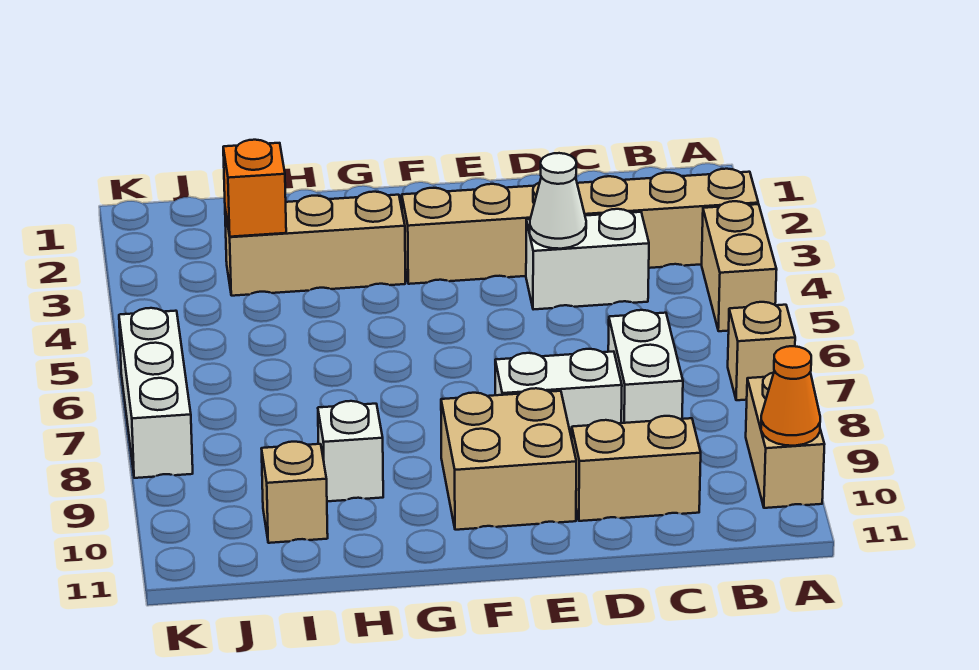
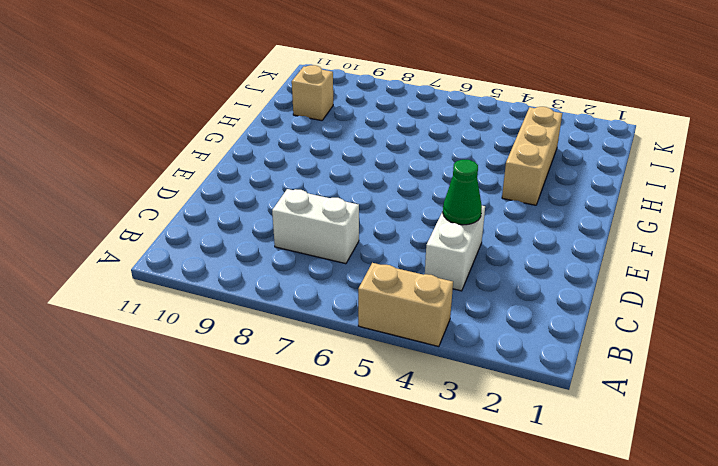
green cone D4 level 2 -> white cone D4 level 2
none -> tan brick A3:F3 level 1
none -> tan brick A7 level 1
none -> tan brick A9:A10 level 1

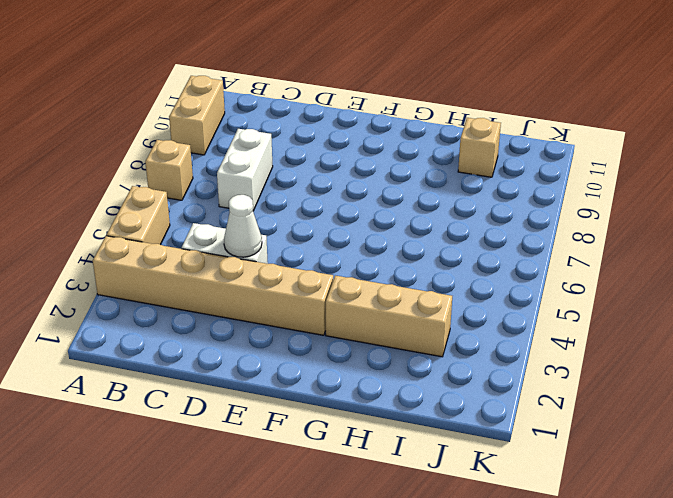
none -> tan brick C10:D10 level 1
none -> white brick D8:E8 level 1
none -> tan brick E9:F10 level 1

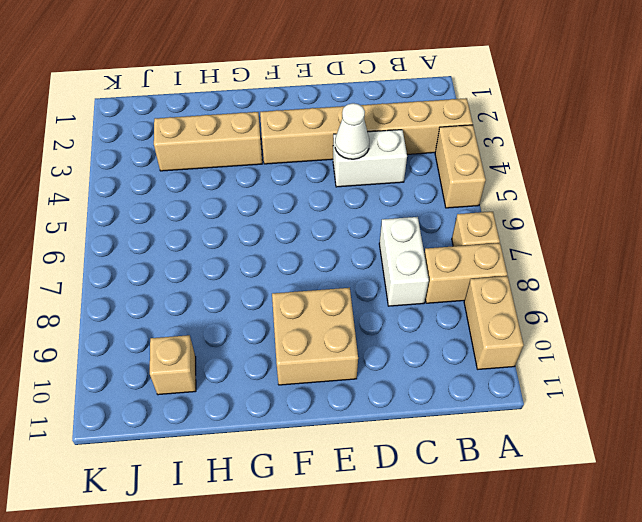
tan brick A8:B8 level 1 -> tan brick C10:D10 level 1
none -> white brick D8:E8 level 1
none -> white brick H9 level 1
none -> white brick K6:K8 level 1

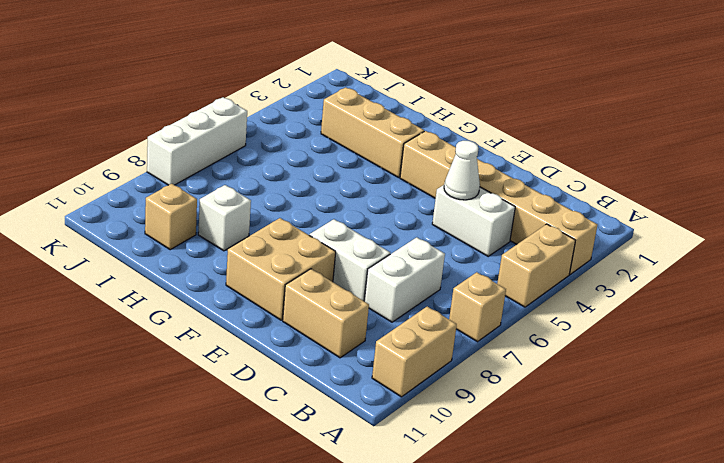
none -> orange cone A10 level 2
none -> orange brick I3 level 2

